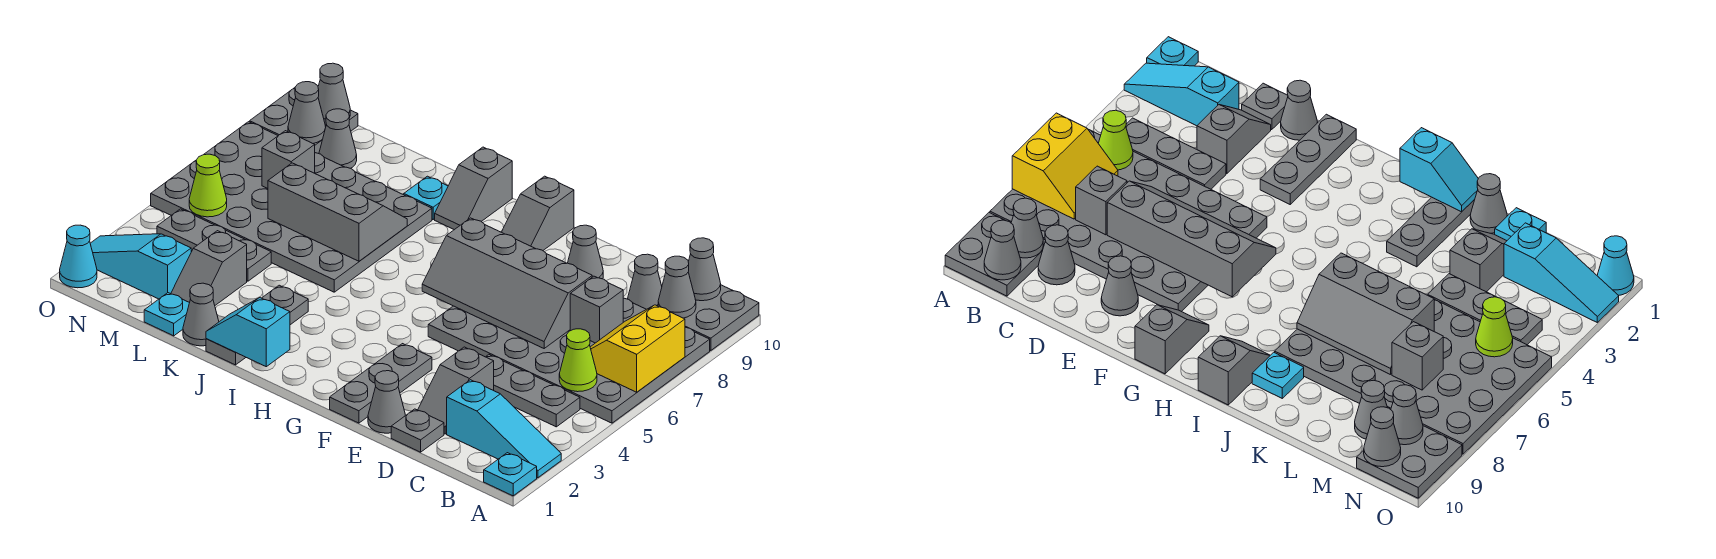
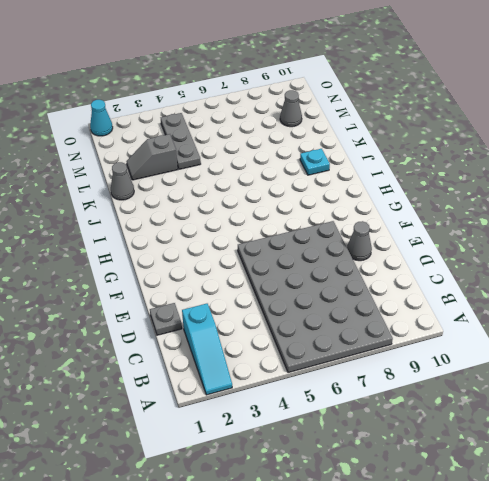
none -> cyan plate A1 level 1
none -> grey plate A9:B10 level 1
none -> grey plate B4:D4 level 1
none -> grey cone C9 level 1

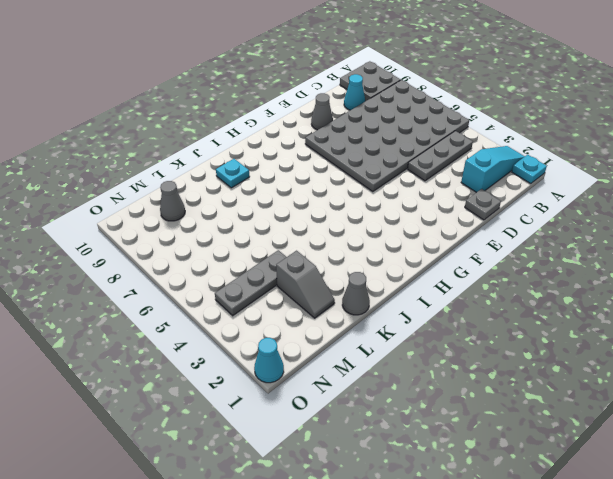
cyan cone C9 level 1 -> grey cone C9 level 1
none -> grey slope D2:D3 level 1 top 3
none -> grey cone E1 level 1
none -> grey plate F1:F3 level 1
none -> grey slope G9:G10 level 1 top 10

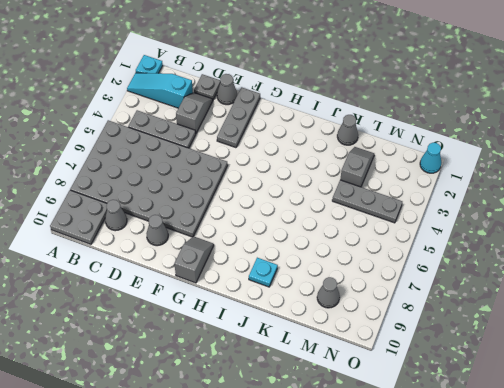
none -> grey slope I9:I10 level 1 top 10
none -> grey plate J1:J3 level 1
none -> grey plate J5:O8 level 1
none -> cyan plate L1 level 1

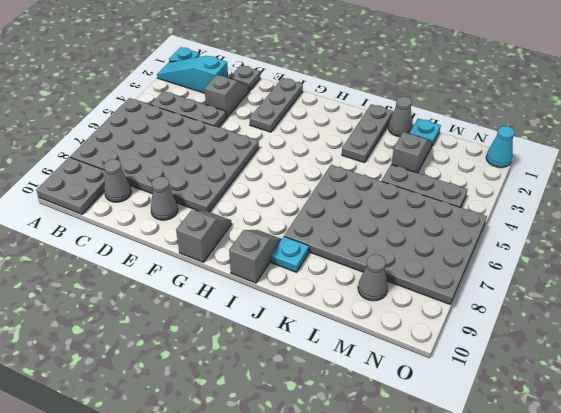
none -> grey cone E1 level 1
none -> cyan slope M2:O2 level 1 top M
none -> grey plate N9:O10 level 1
none -> yellow slope A6:B7 level 2 top A

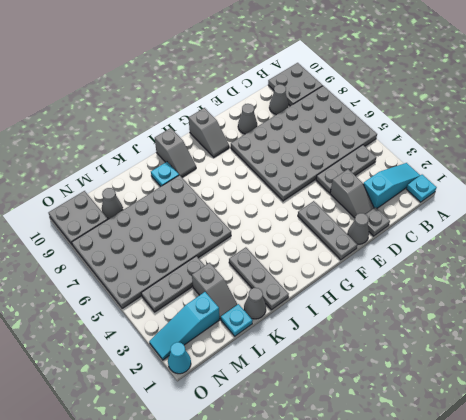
none -> yellow slope A6:B7 level 2 top A
none -> lime cone B5 level 2
none -> grey cone B9 level 2
none -> grey cone B10 level 2

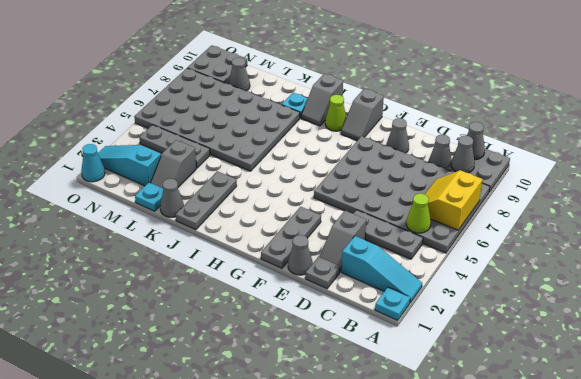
lime cone H9 level 1 -> lime cone N5 level 2
none -> grey brick C7 level 2
none -> grey slope D6:G7 level 2 top 7
none -> cyan slope I1:J1 level 2 top I
none -> grey slope J6:L7 level 2 top 6

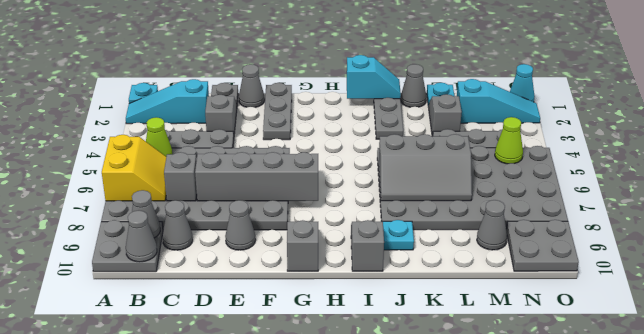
none -> grey brick M7 level 2
none -> grey cone N9 level 2
none -> grey cone N10 level 2

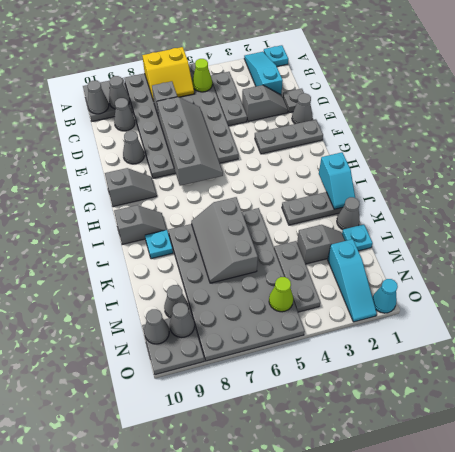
none -> grey brick M7 level 2

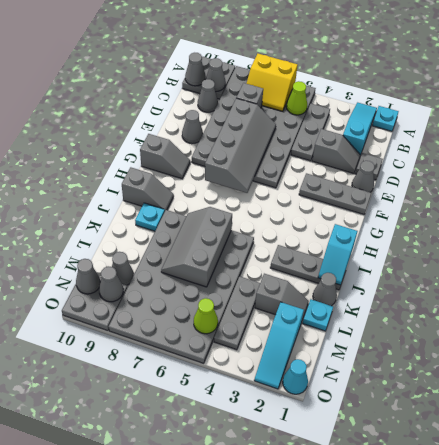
none -> grey brick M7 level 2

